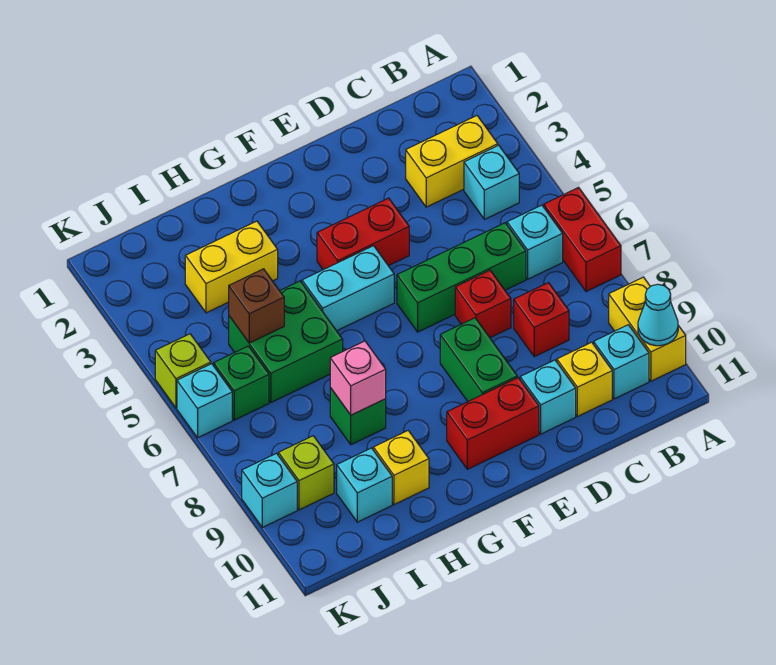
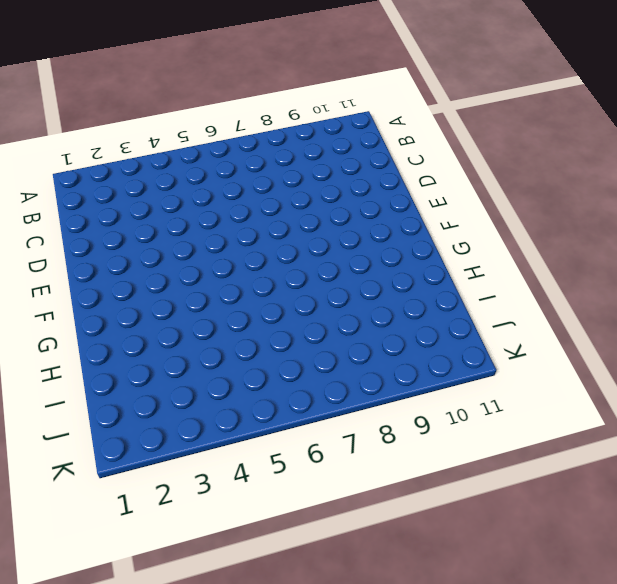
none -> red brick A6:A7 level 1
none -> yellow brick A9:A10 level 1
none -> yellow brick B3:C3 level 1

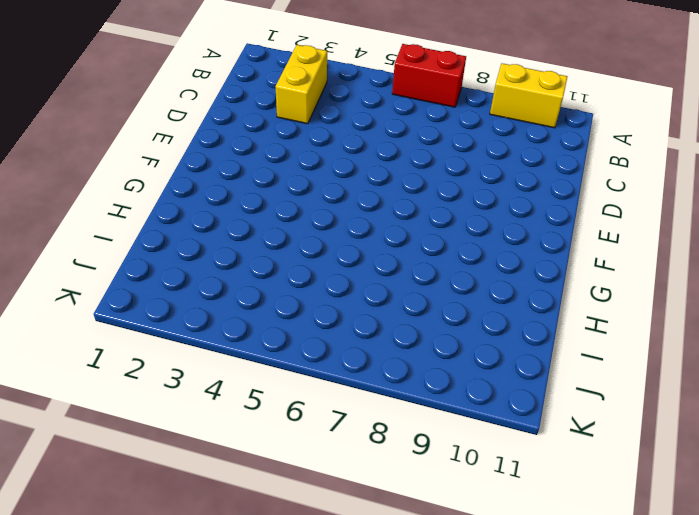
none -> cyan brick B4 level 1
none -> cyan brick B6 level 1
none -> cyan brick B10 level 1

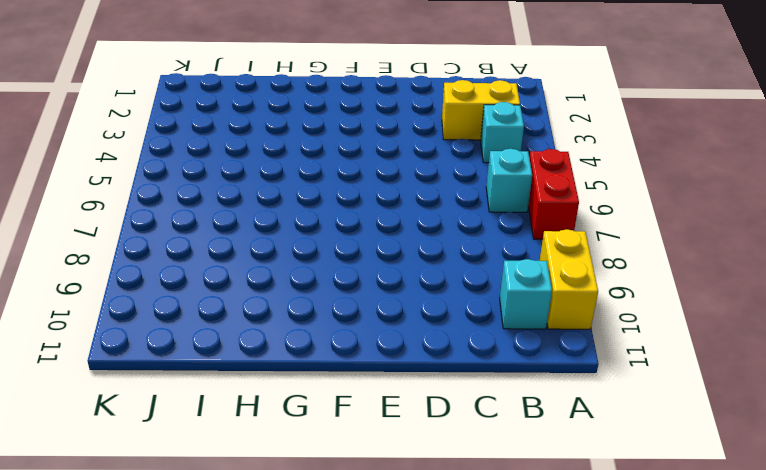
none -> green brick C6:E6 level 1
none -> red brick C8 level 1
none -> yellow brick C10 level 1

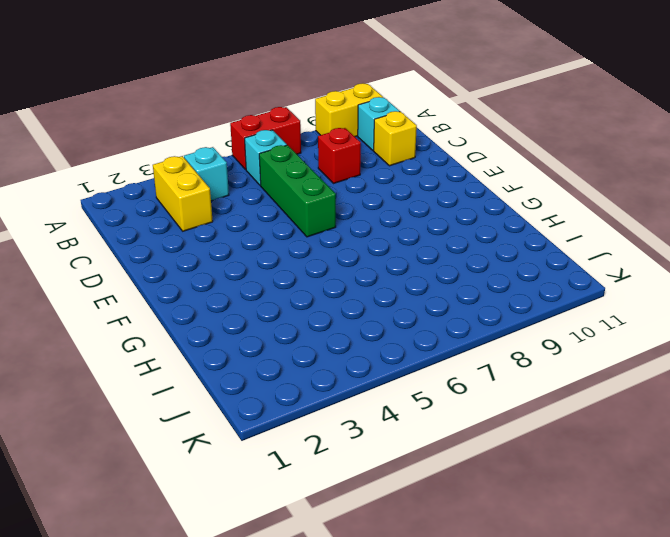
none -> red brick D7 level 1
none -> cyan brick D10 level 1
none -> red brick E4:F4 level 1

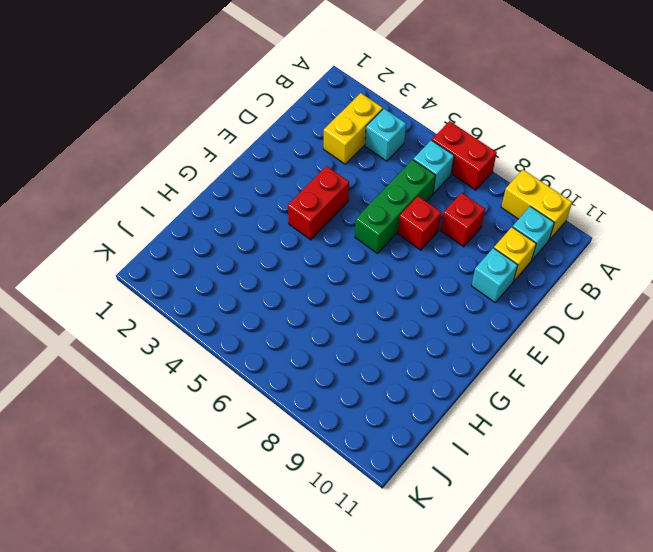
none -> green brick E8:E9 level 1
none -> red brick E10:F10 level 1
none -> cyan brick F5:G5 level 1

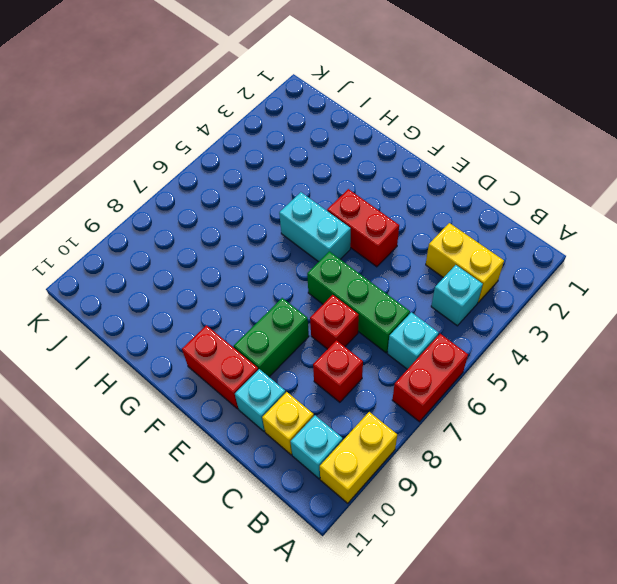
none -> yellow brick H3:I3 level 1
none -> green brick H5:I6 level 1
none -> green brick H8 level 1

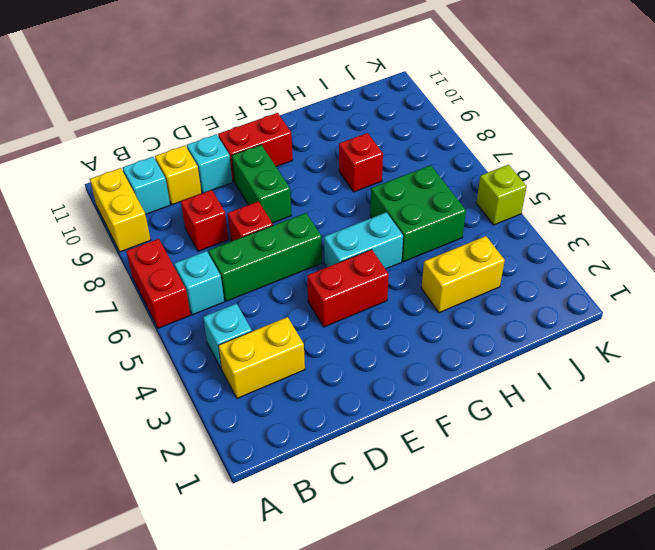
red brick H8 level 1 -> green brick H8 level 1
none -> yellow brick H10 level 1
none -> cyan brick I10 level 1
none -> green brick J6 level 1

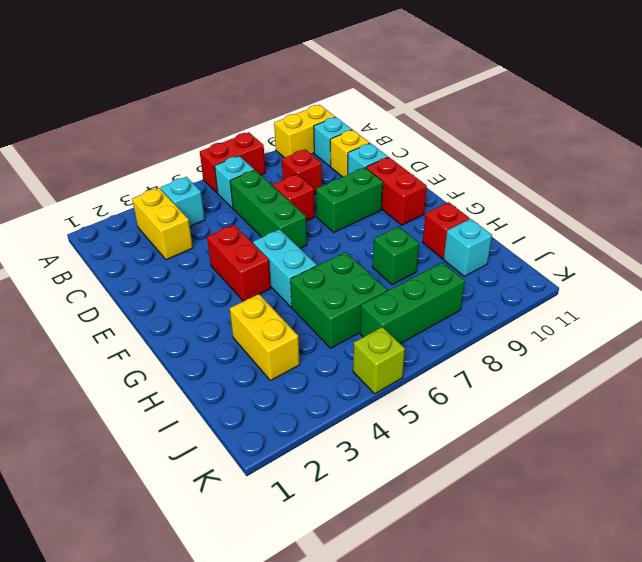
red brick H10 level 1 -> yellow brick H10 level 1
green brick J6:J8 level 1 -> green brick J6 level 1
none -> lime brick J9 level 1
none -> cyan brick K6 level 1
none -> cyan brick K9 level 1

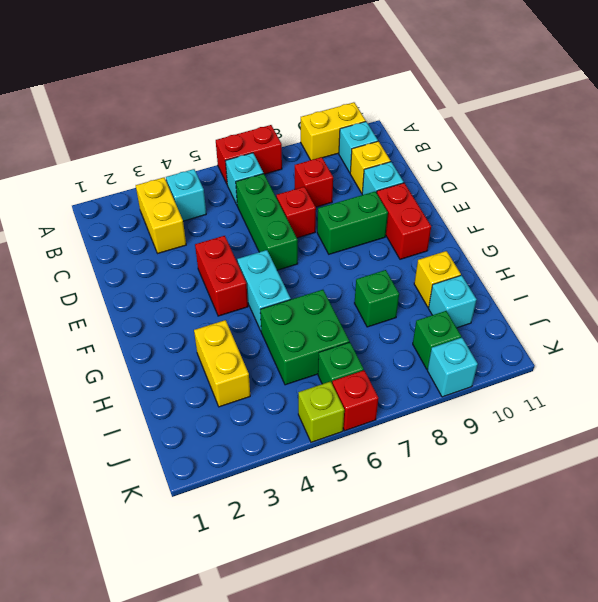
green brick J9 level 1 -> lime brick J9 level 1
red brick K6 level 1 -> cyan brick K6 level 1
none -> cyan cone A10 level 2
none -> pink brick H8 level 2
none -> brown brick I5 level 2

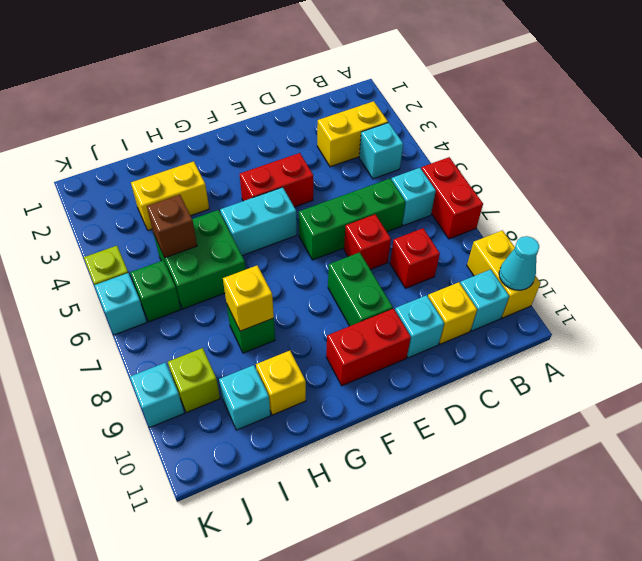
yellow brick H8 level 2 -> pink brick H8 level 2

